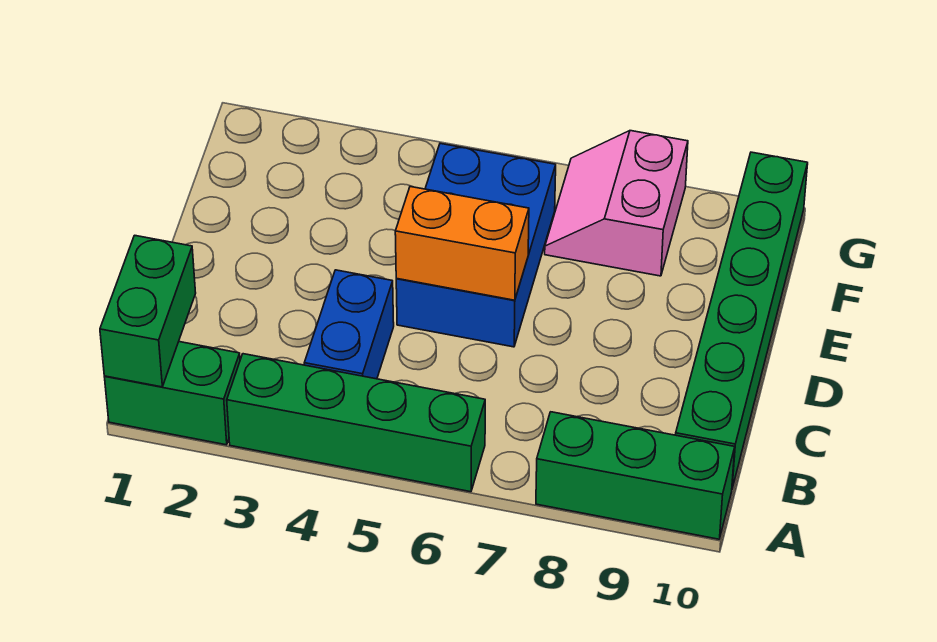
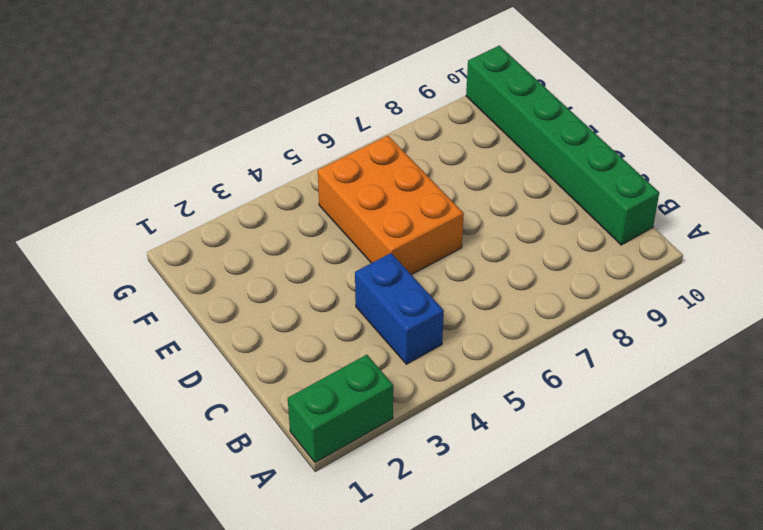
orange brick D5:F6 level 1 -> blue brick D5:F6 level 1
none -> green brick A3:A6 level 1
none -> green brick A8:A10 level 1

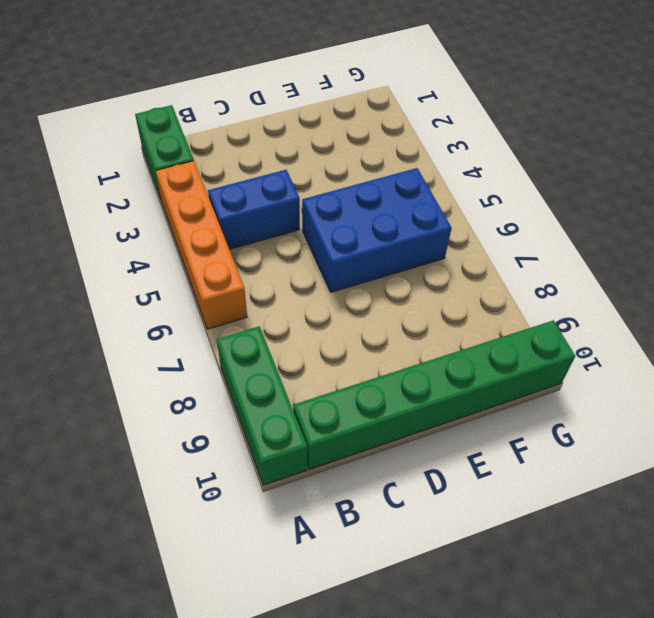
orange brick A3:A6 level 1 -> green brick A3:A6 level 1
none -> pink slope F7:G8 level 1 top 8
none -> green brick A1:B1 level 2

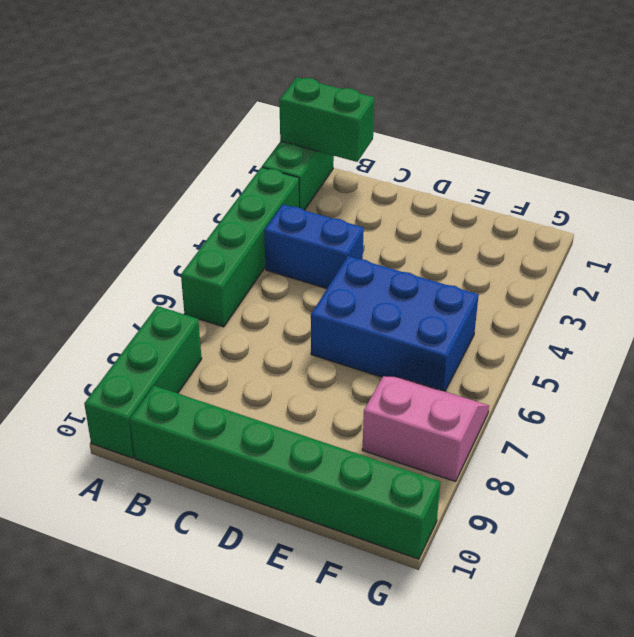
none -> orange brick D5:D6 level 2

